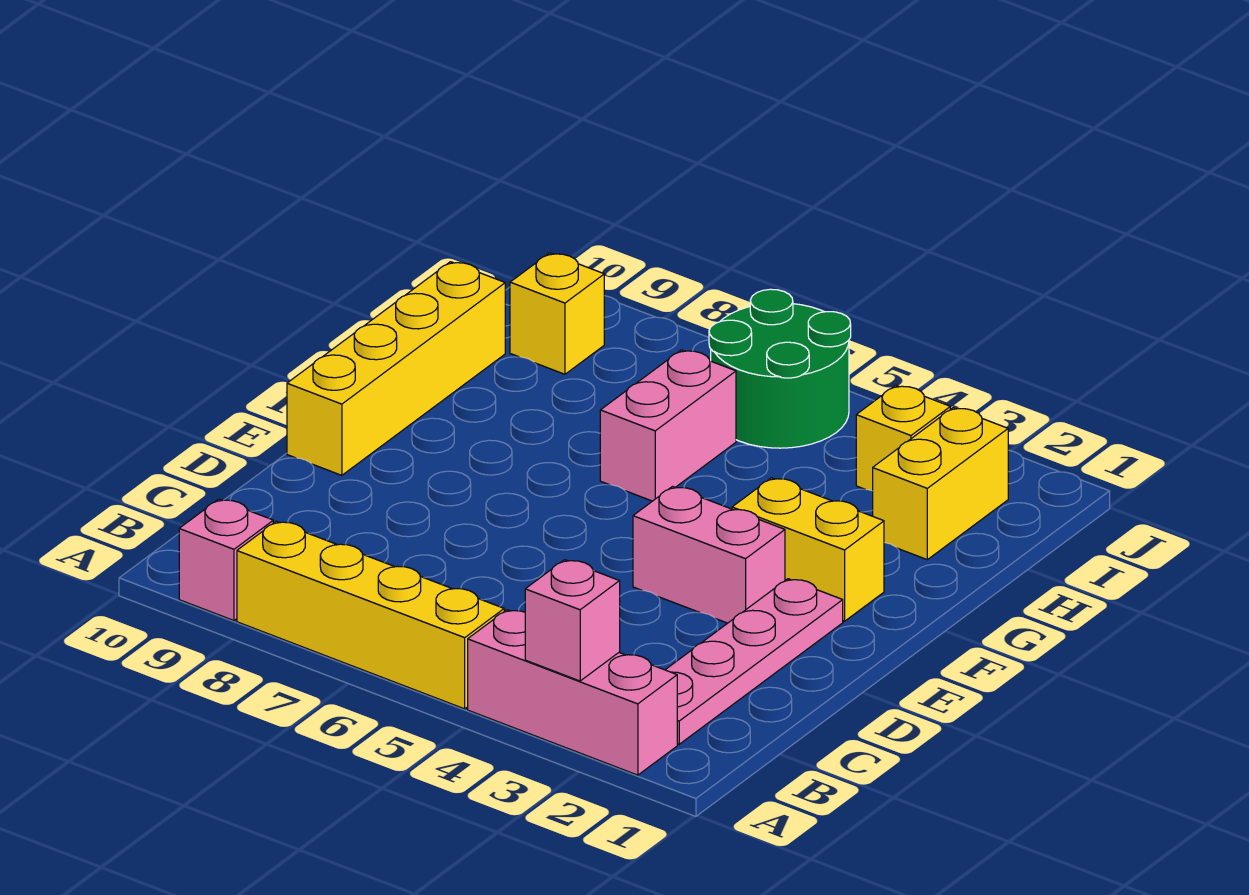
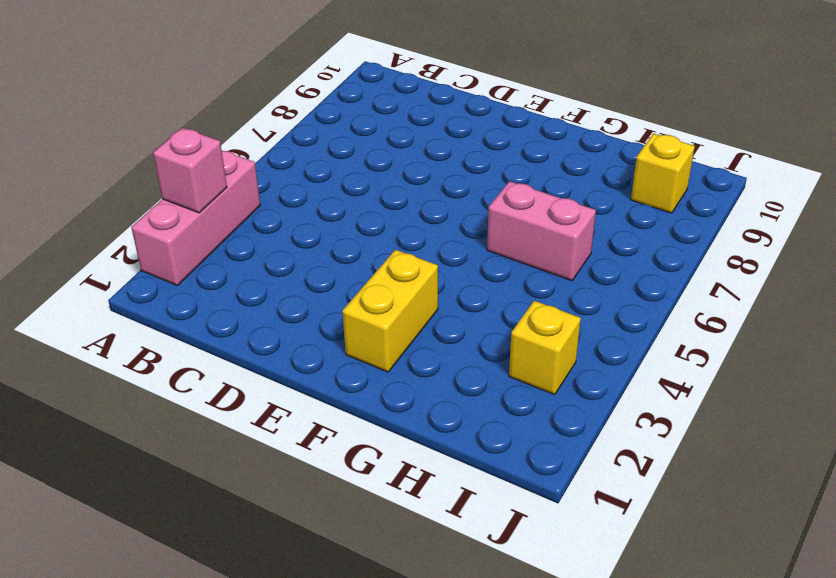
none -> yellow brick A5:A8 level 1
none -> pink brick A9 level 1
none -> pink plate B2:E2 level 1

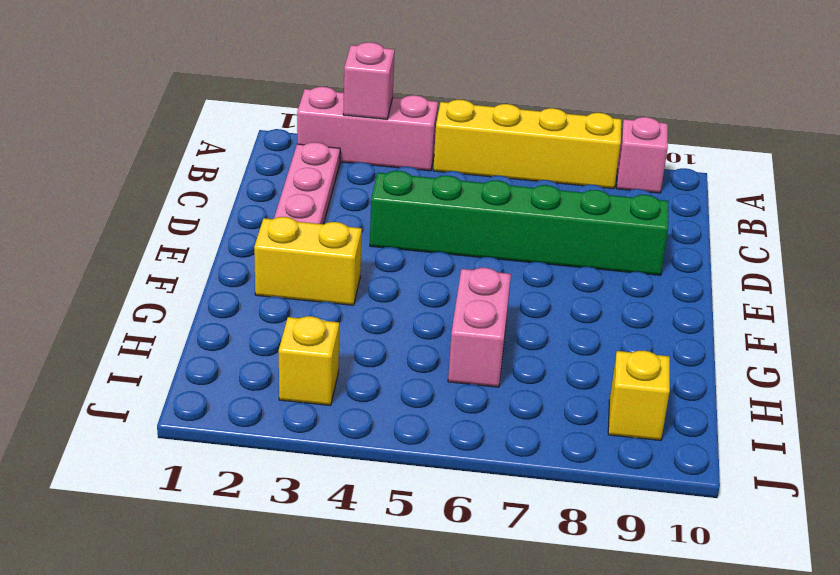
green brick D4:D9 level 1 -> none
none -> pink brick E3:E4 level 1
none -> yellow brick E10:H10 level 1
none -> yellow brick H2:I2 level 1

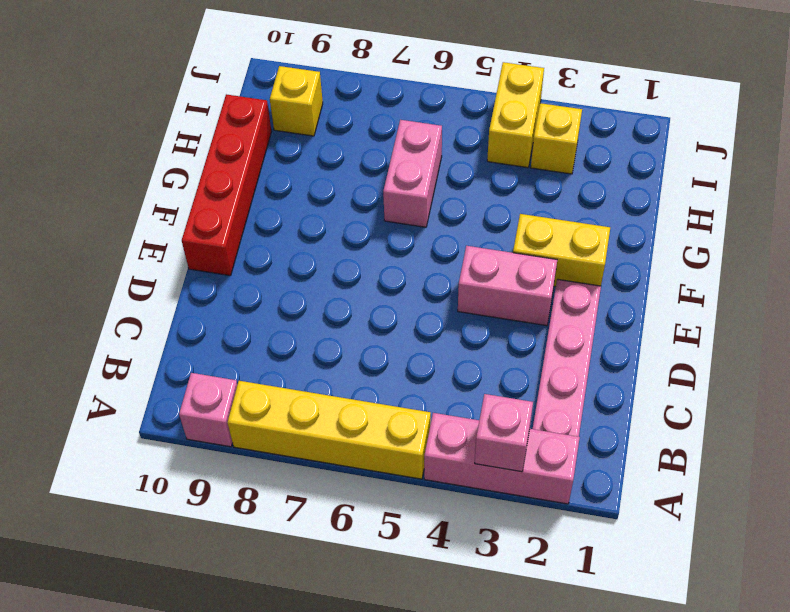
red brick E10:H10 level 1 -> yellow brick E10:H10 level 1
yellow brick I4:J4 level 1 -> yellow brick H2:I2 level 1
none -> green round brick I5:J6 level 1

